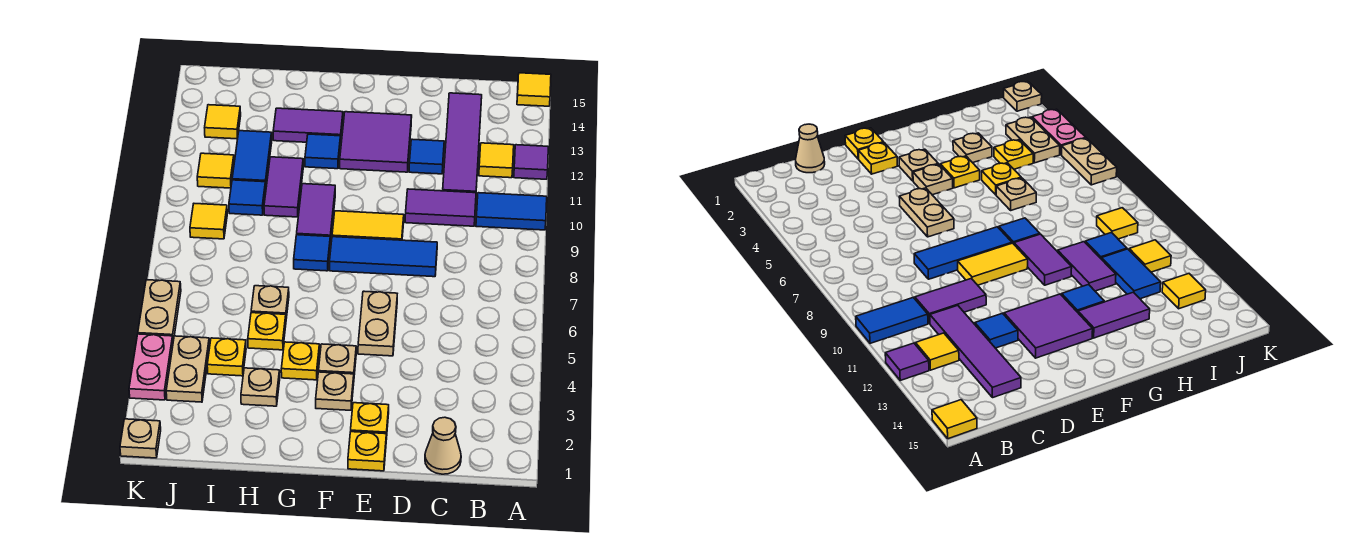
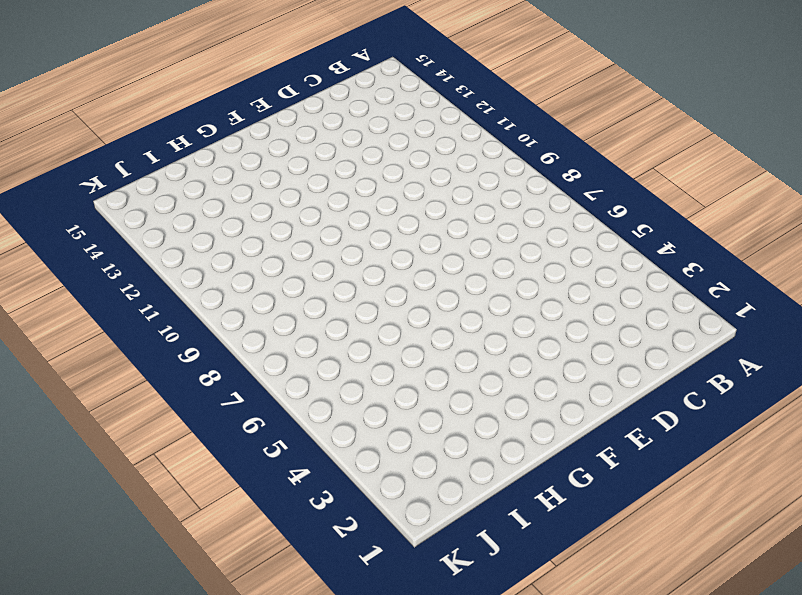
none -> blue tile A10:B10 level 1
none -> purple tile A12 level 1
none -> yellow tile A15 level 1
none -> yellow tile B12 level 1

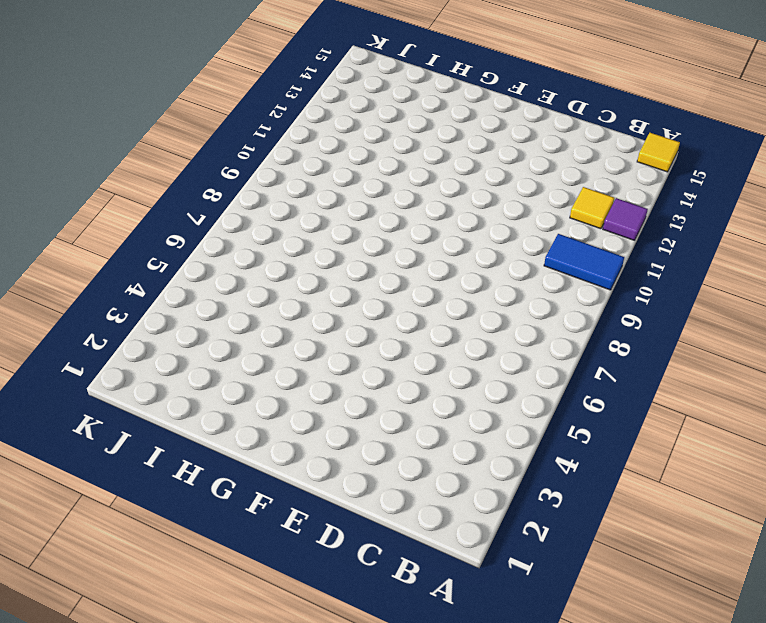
none -> tan cone C1 level 1
none -> purple tile C10:D10 level 1
none -> purple tile C11:C14 level 1
none -> blue tile D8:F8 level 1

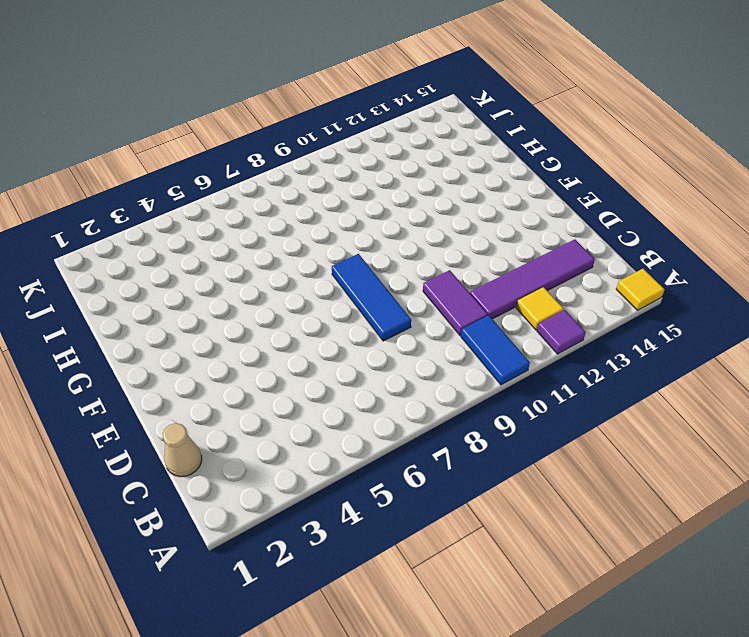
none -> blue tile D12 level 1
none -> yellow plate E1 level 1
none -> yellow plate E2 level 1
none -> tan plate E5:E6 level 1

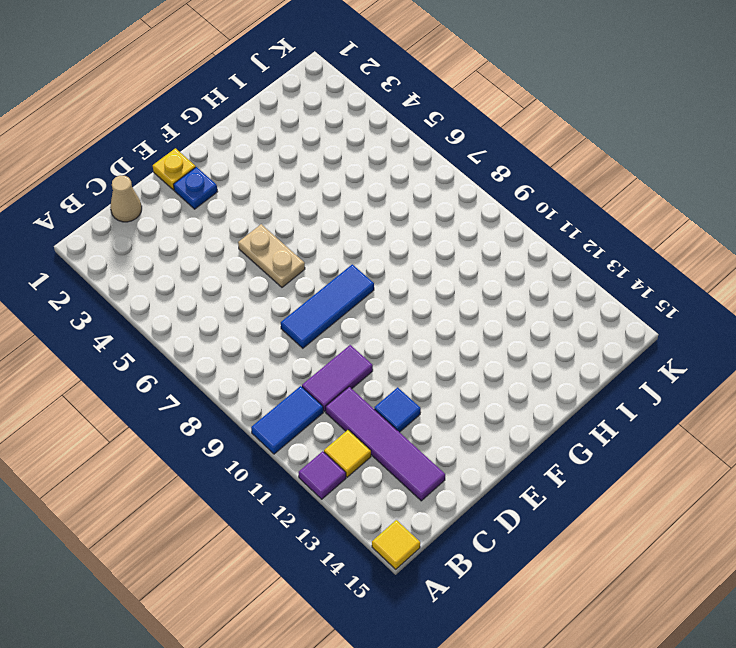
blue plate E2 level 1 -> yellow plate E2 level 1
none -> yellow tile E9:F9 level 1
none -> purple tile E12:F13 level 1
none -> tan plate F3 level 1
none -> tan plate F4 level 1

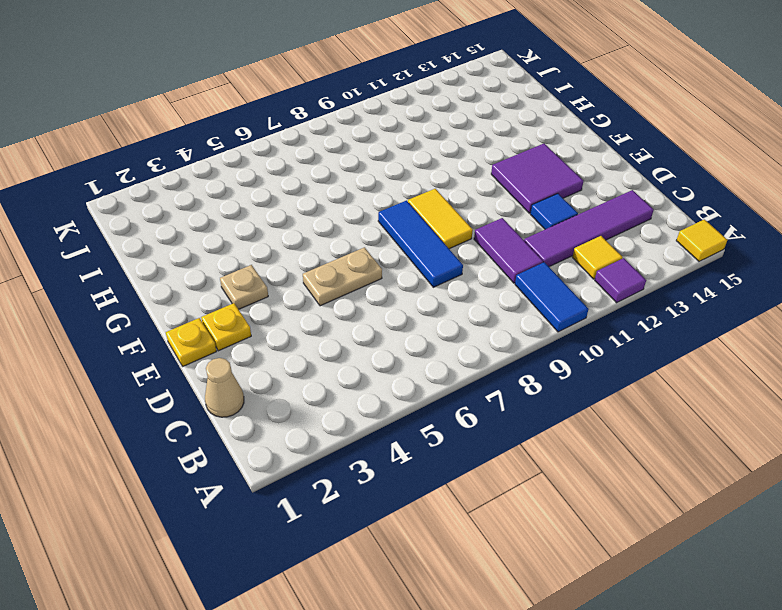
none -> tan plate F4 level 1
none -> yellow plate G4 level 1
none -> blue tile G8 level 1
none -> purple tile G9:G10 level 1

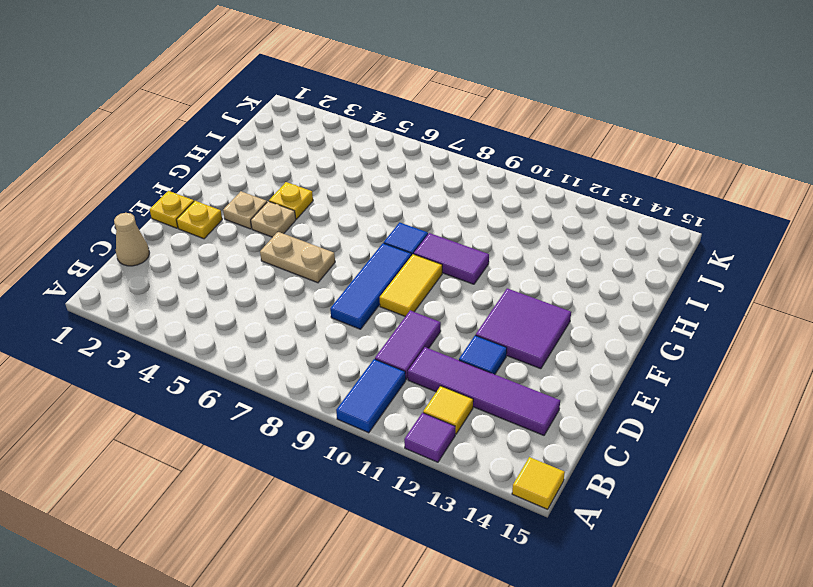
none -> blue tile G12 level 1
none -> purple tile G13:H13 level 1
none -> tan plate H3 level 1
none -> yellow plate H5 level 1

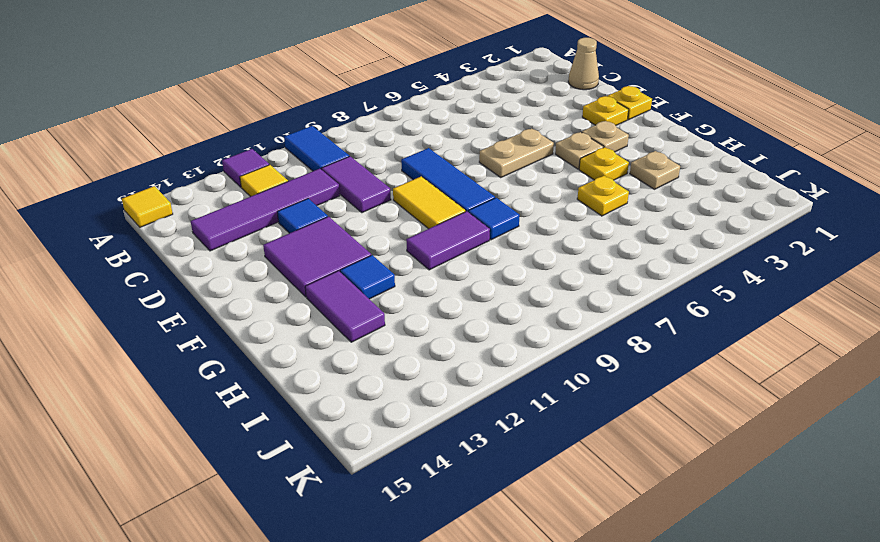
none -> tan plate H6 level 1
none -> purple tile H10:H11 level 1
none -> yellow plate I4 level 1
none -> blue tile I10 level 1

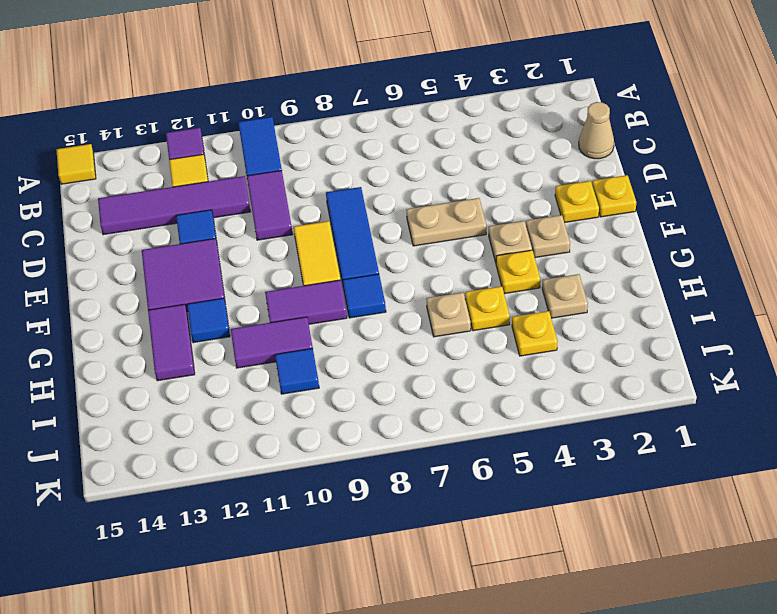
none -> blue tile I11:I12 level 1
none -> tan plate J3:J4 level 1
none -> yellow tile J9 level 1
none -> yellow tile J11 level 1

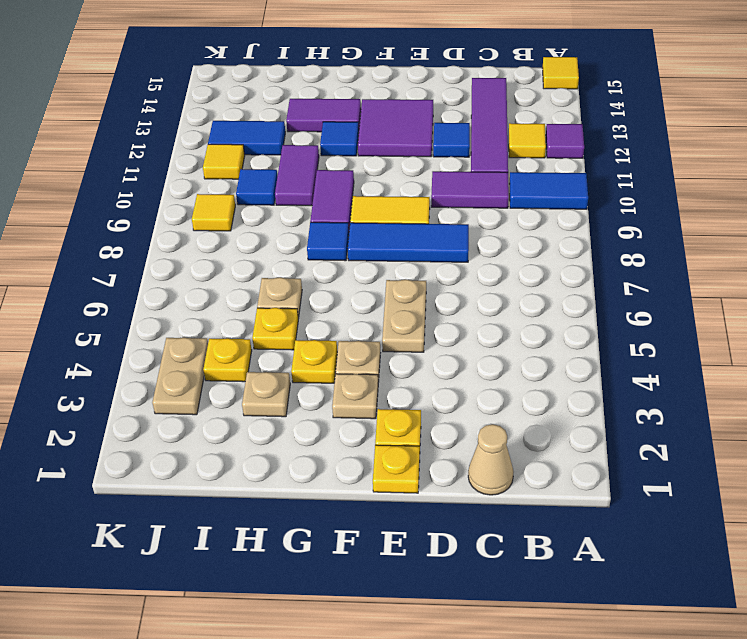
blue tile I12:J12 level 1 -> blue tile I11:I12 level 1
none -> yellow tile J13 level 1
none -> tan plate K1 level 1
none -> pink plate K3:K4 level 1
none -> tan plate K5:K6 level 1

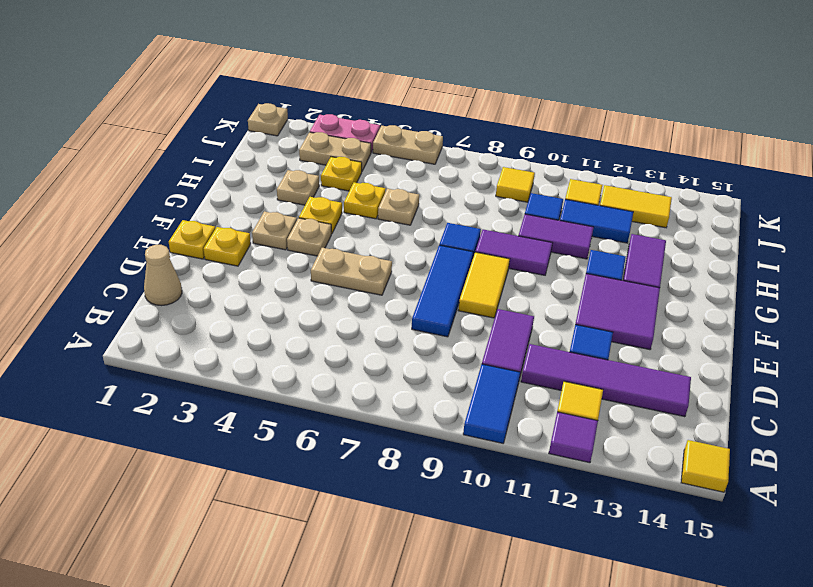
yellow tile J12:J13 level 1 -> yellow tile J13 level 1

